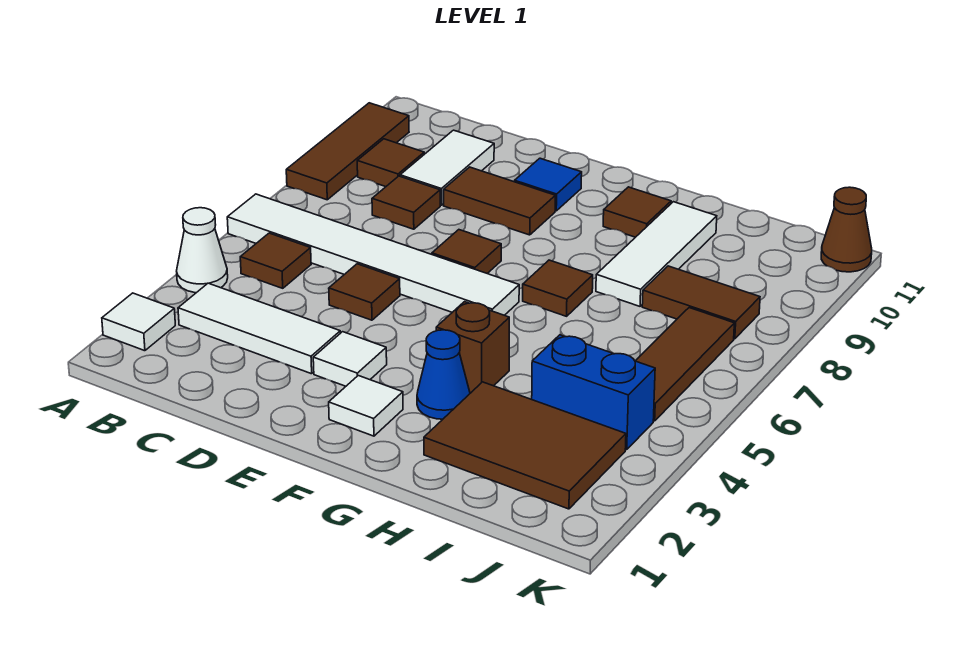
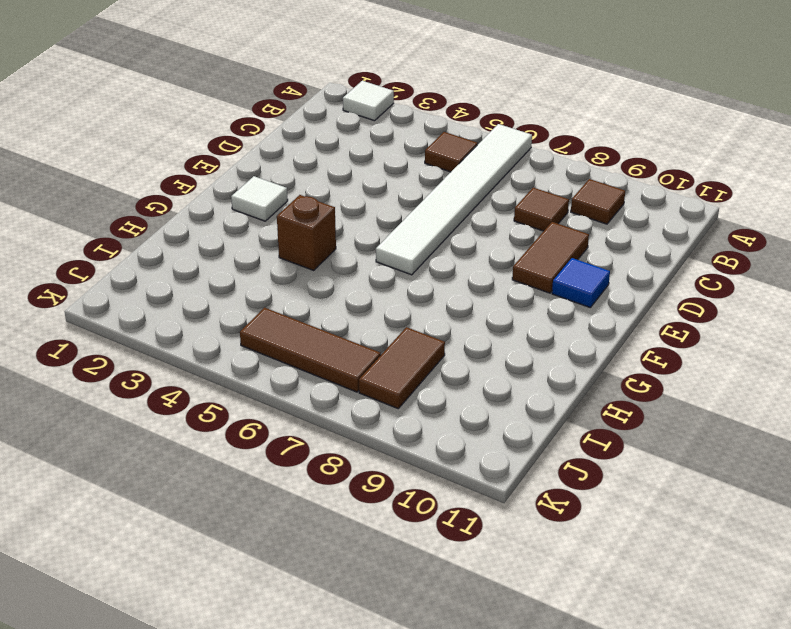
none -> white cone A4 level 1
none -> brown tile A8:A10 level 1
none -> white tile B3:D3 level 1

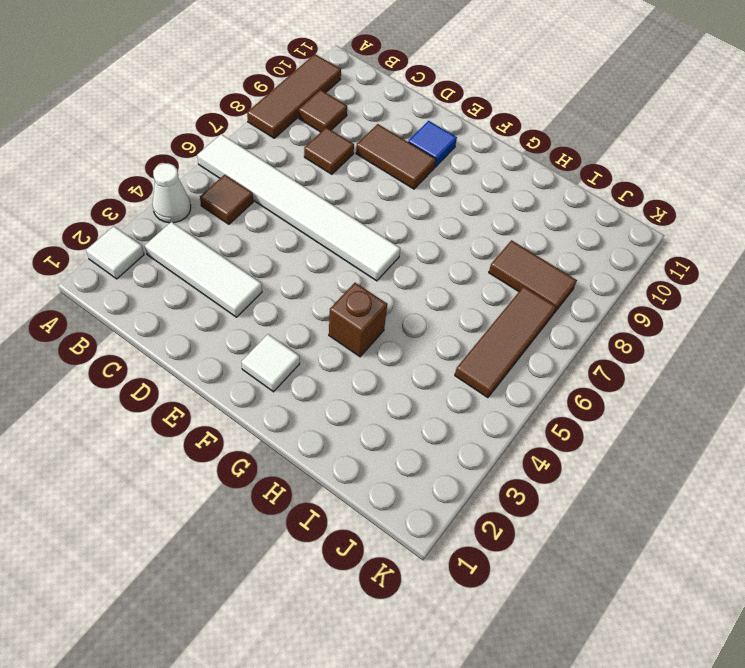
none -> white tile C9:C10 level 1
none -> brown tile D5 level 1
none -> white tile E3 level 1

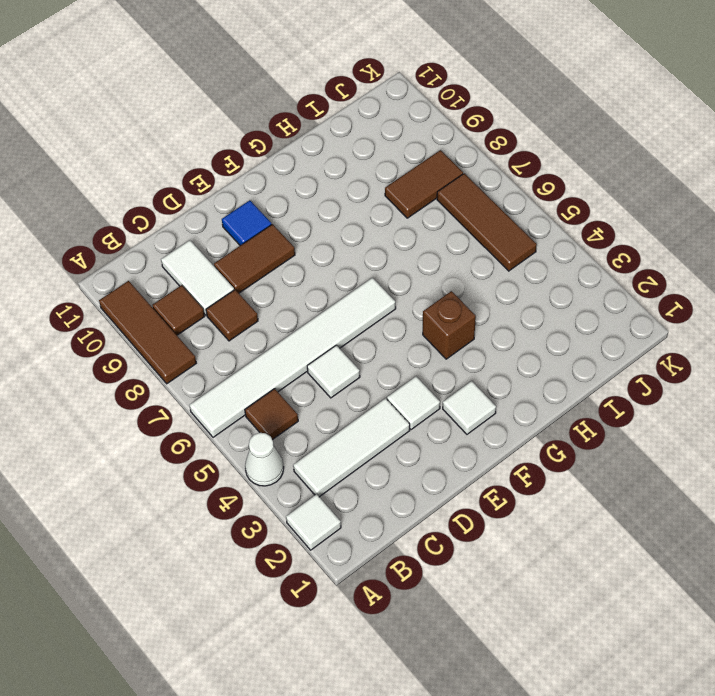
white tile D5 level 1 -> brown tile D5 level 1
none -> brown tile E7 level 1
none -> blue cone G3 level 1
none -> brown tile G7 level 1

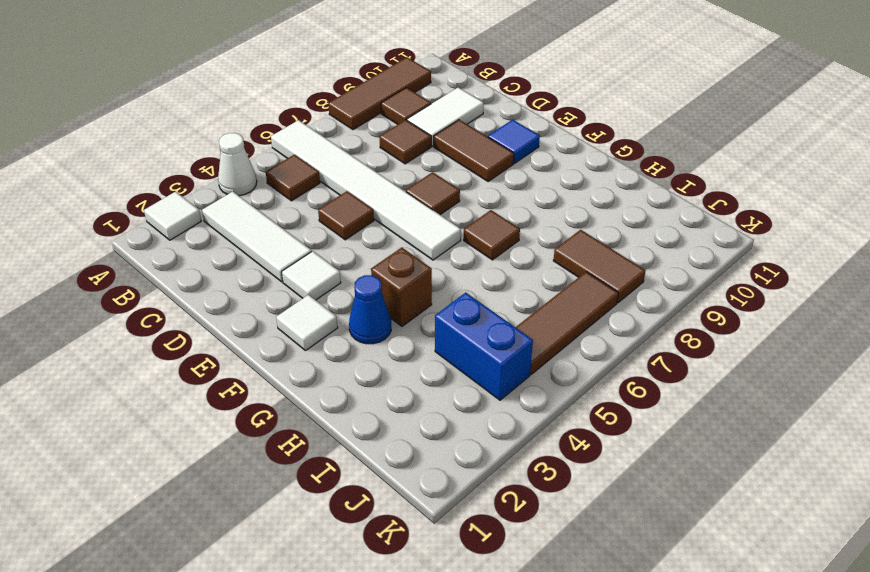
none -> brown tile G10 level 1
none -> brown tile H2:J3 level 1
none -> white tile H8:H10 level 1

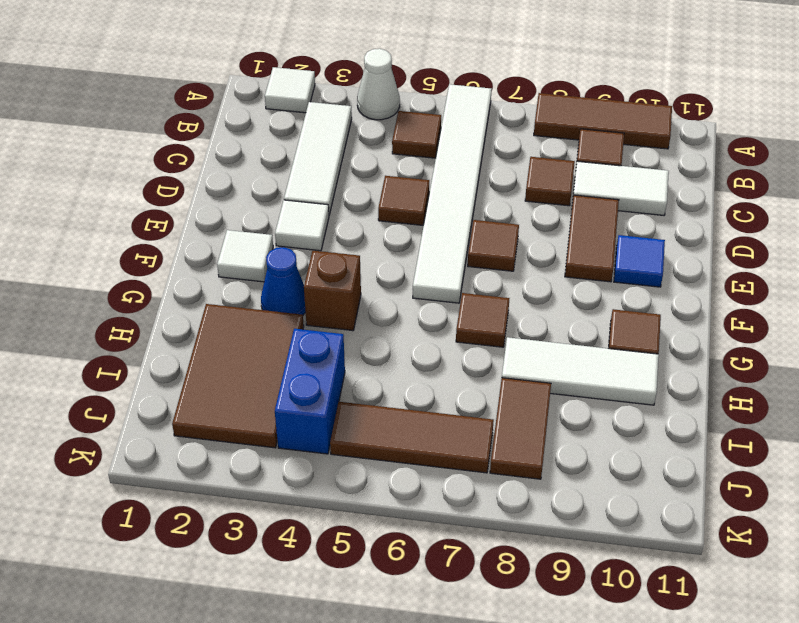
none -> brown cone K11 level 1

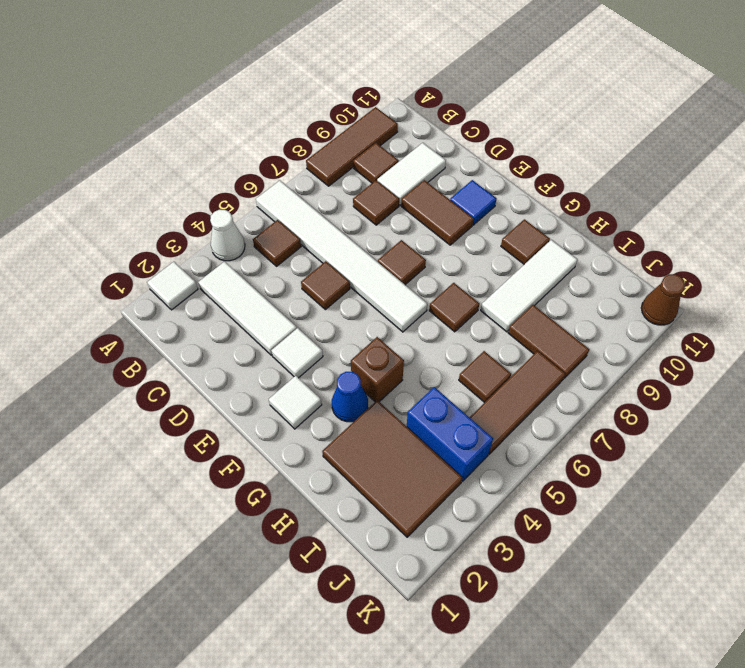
brown tile I6 level 1 -> none

